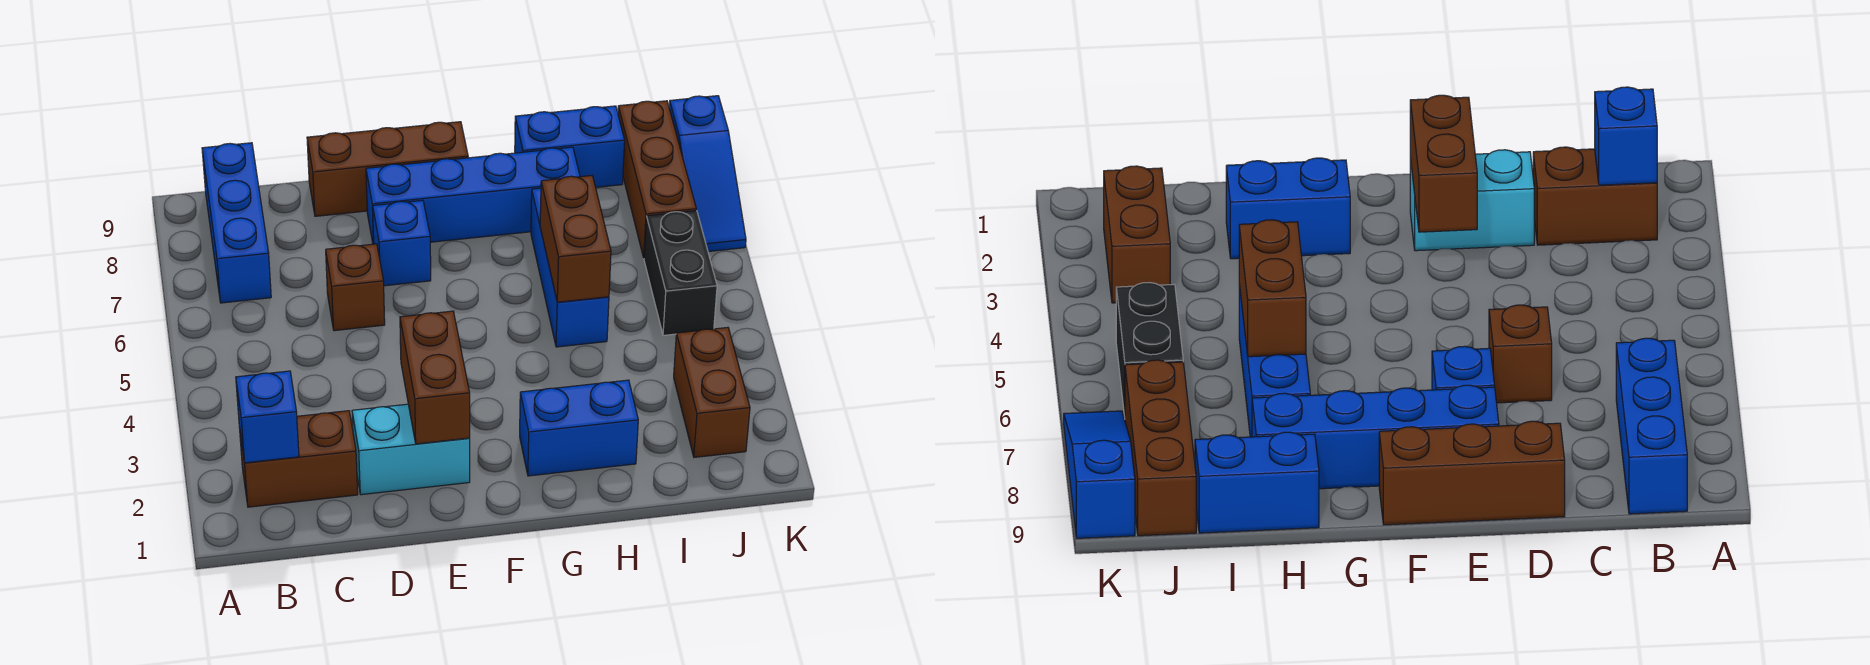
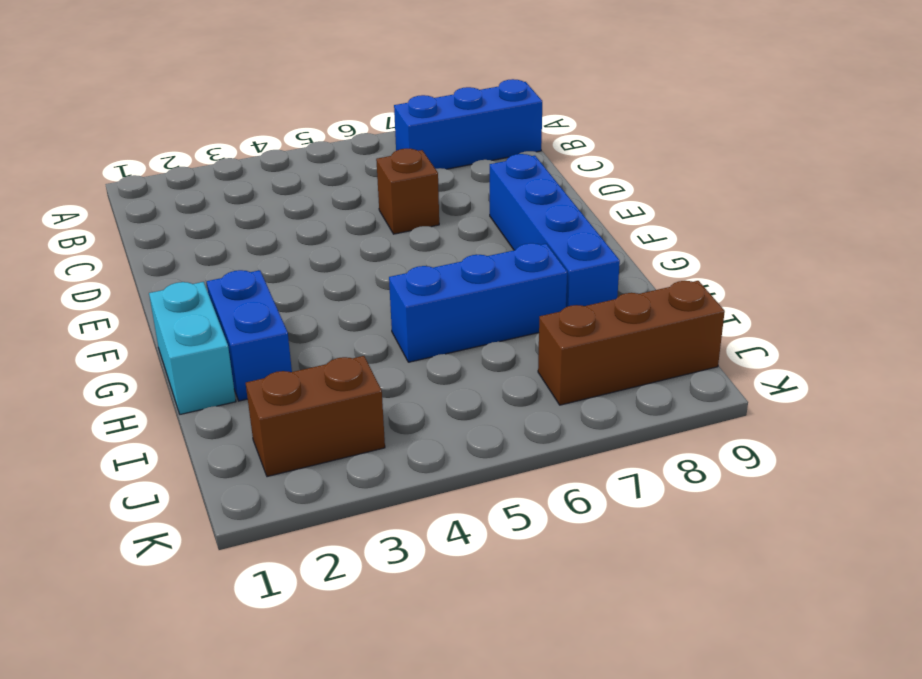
cyan brick G1:H1 level 1 -> cyan brick D2:E2 level 1
none -> brown brick B2:C2 level 1
none -> brown brick D9:F9 level 1
none -> blue brick E7 level 1

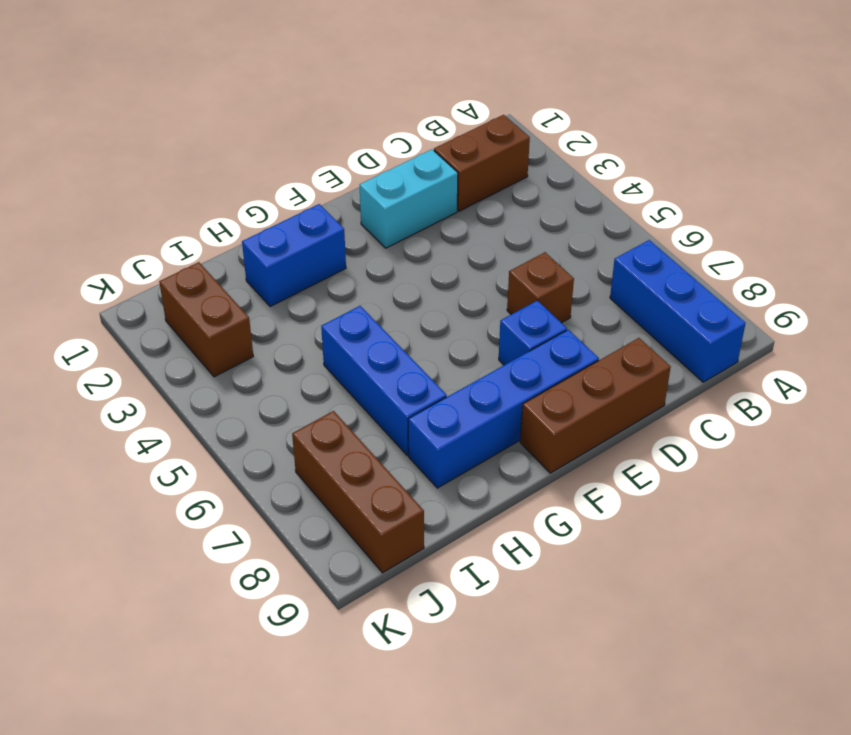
none -> blue brick H9:I9 level 1
none -> black brick J5:J6 level 1
none -> blue slope K7:K9 level 1 top 9

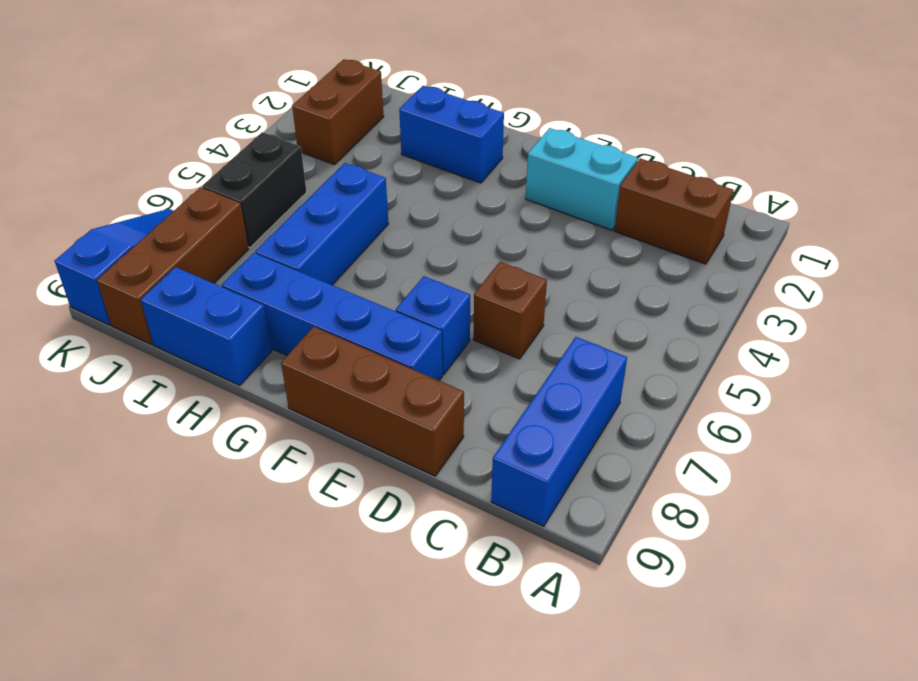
none -> blue brick B2 level 2
none -> brown brick E2:E3 level 2
none -> brown brick H5:H6 level 2

